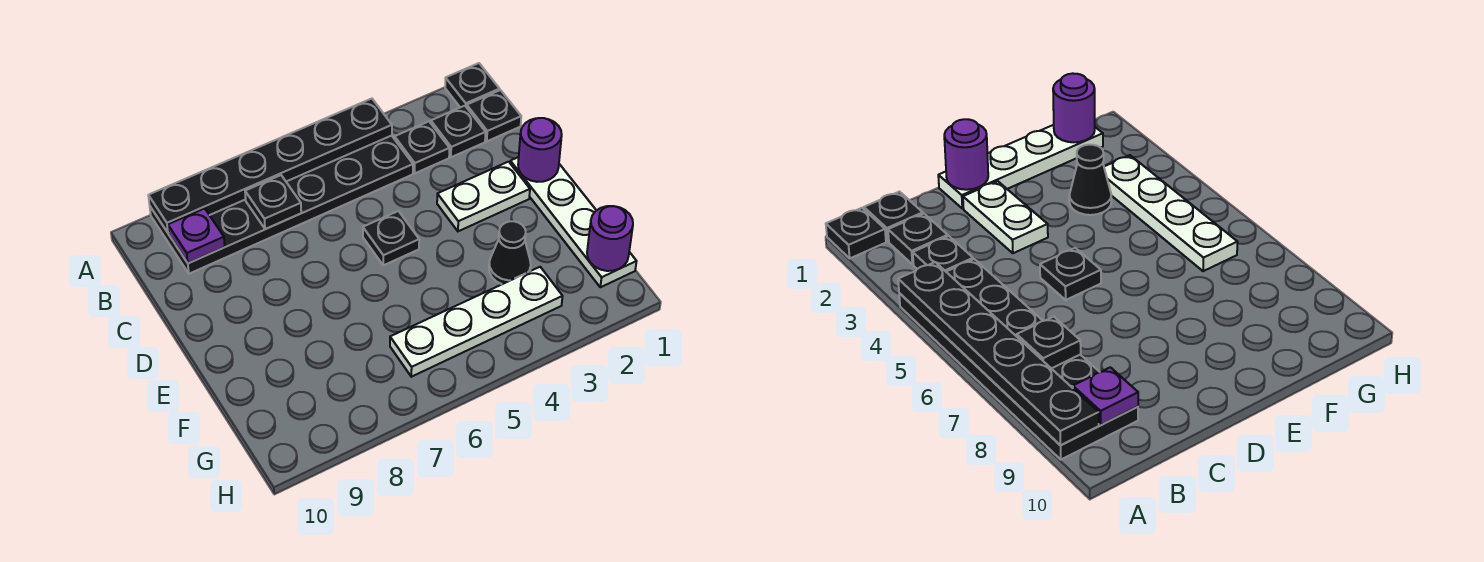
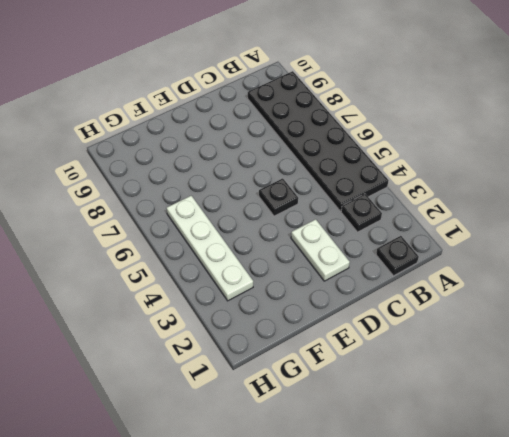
none -> black plate A1 level 1
none -> black plate B2 level 1
none -> white plate D1:G1 level 1

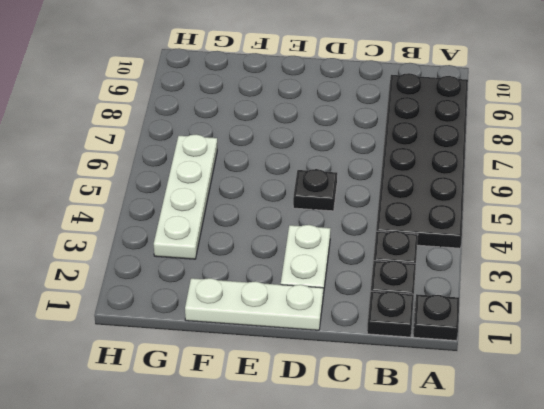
white plate D1:F1 level 1 -> white plate D1:G1 level 1
none -> black cone F3 level 1
none -> black plate A4:A9 level 2
none -> black plate B7 level 2

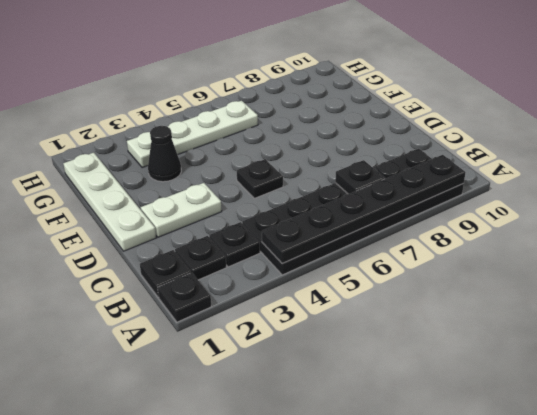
none -> purple plate B9 level 2
none -> purple round brick D1 level 2
none -> purple round brick G1 level 2

